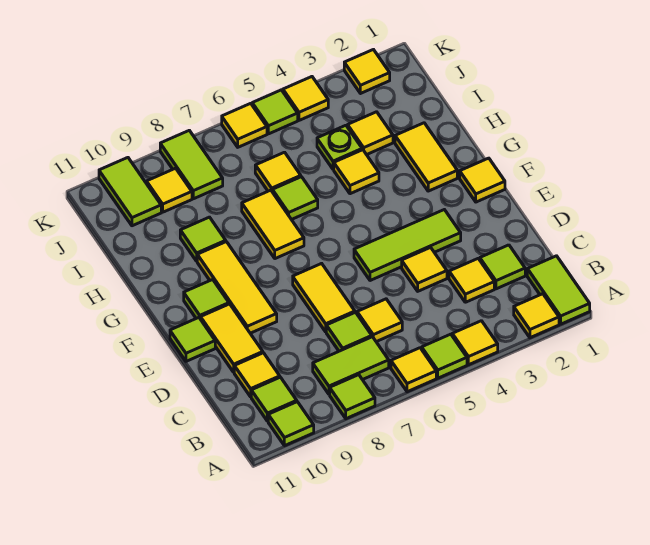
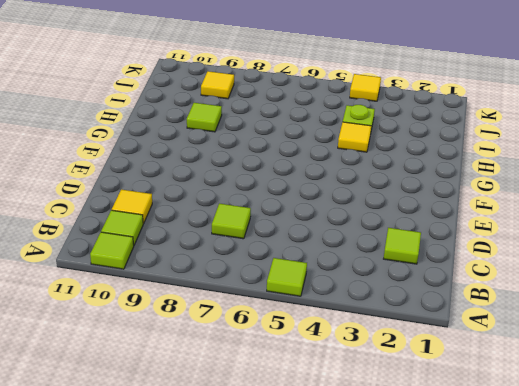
none -> lime tile A1:B1 level 1
none -> yellow tile A2 level 1
none -> yellow tile A4 level 1
none -> yellow tile A6 level 1

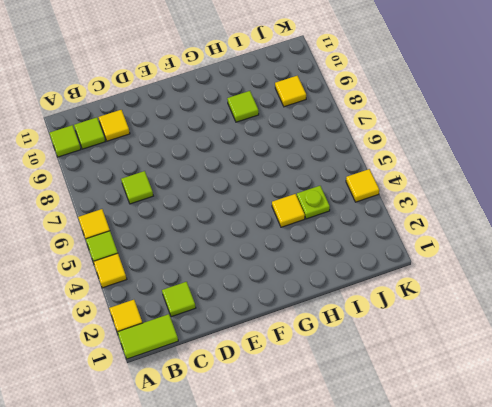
none -> lime tile A8 level 1
none -> lime tile B7:B8 level 1
none -> yellow tile C3 level 1
none -> yellow tile C6 level 1

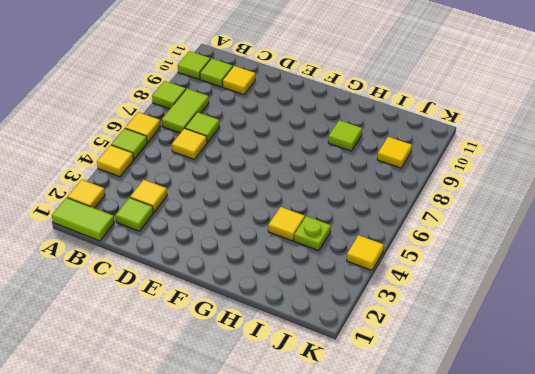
none -> yellow tile D4 level 1
none -> yellow tile D7:E7 level 1
none -> yellow tile D10:E10 level 1
none -> lime tile E3:E5 level 1

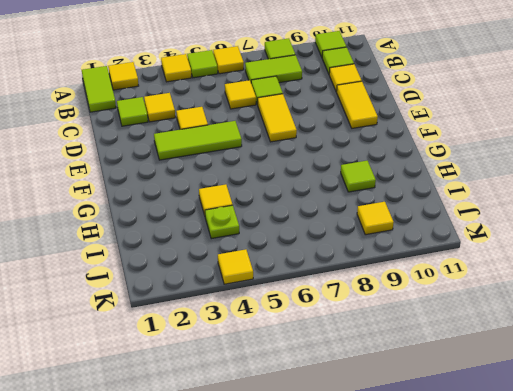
none -> yellow tile E9:G9 level 1
none -> lime tile E11 level 1
none -> yellow tile F1 level 1
none -> lime tile F10 level 1

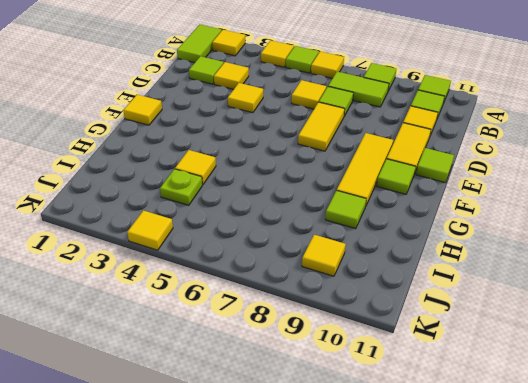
none -> lime tile E3:E5 level 1
none -> yellow tile G2:H2 level 1
none -> yellow tile G7:H7 level 1
none -> lime tile H6 level 1

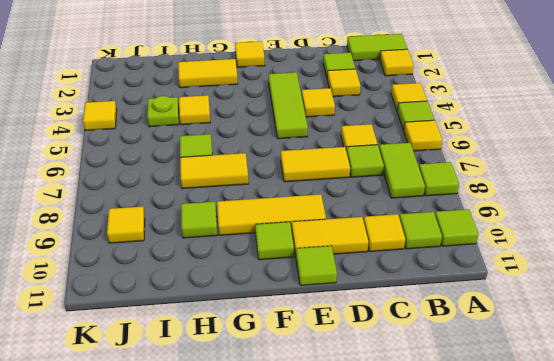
none -> yellow tile I3 level 1
none -> yellow tile I6 level 1
none -> lime tile J8:K8 level 1
none -> lime tile J10:K10 level 1

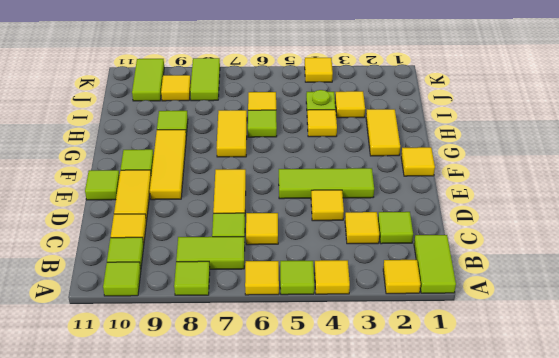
none -> yellow tile K2 level 1
none -> lime tile K5 level 1
none -> yellow tile K6 level 1

